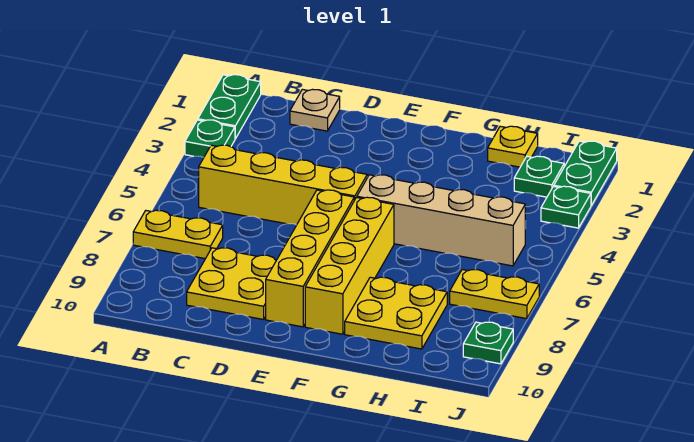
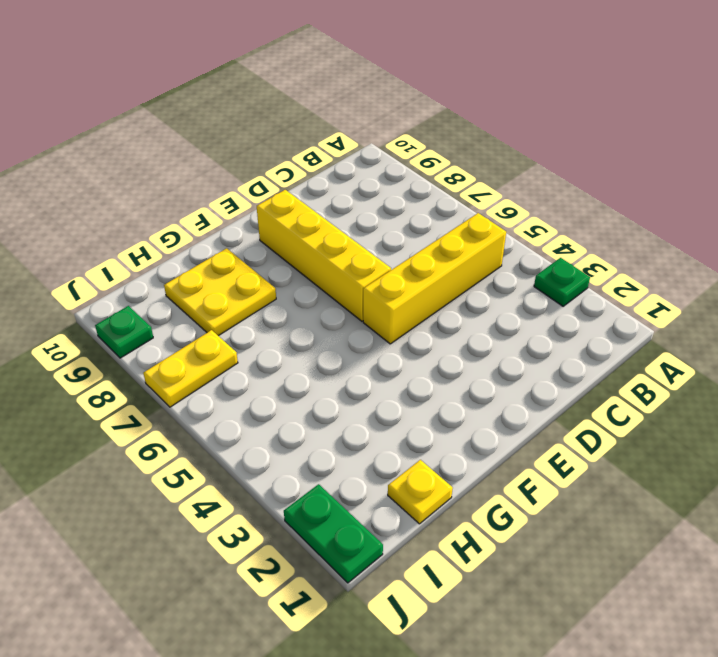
none -> green plate A1:A2 level 1
none -> yellow plate A7:B7 level 1
none -> tan plate C1 level 1

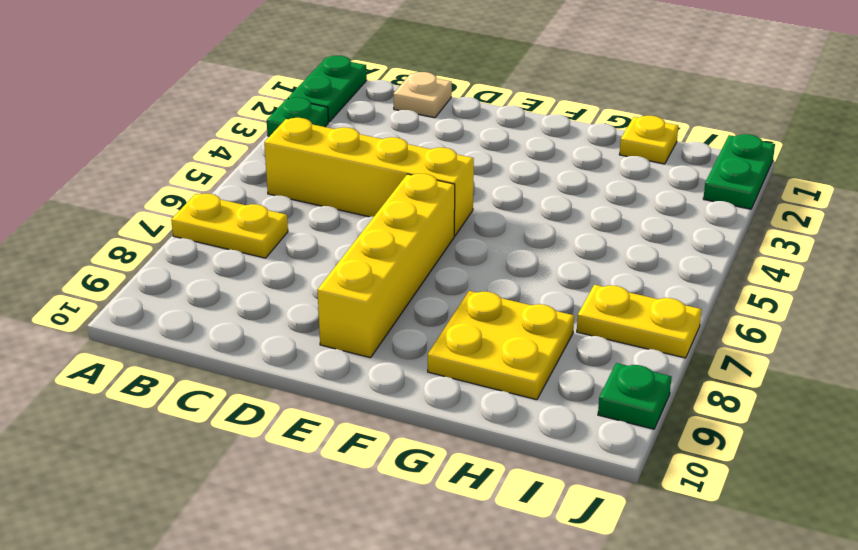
none -> yellow plate C8:D9 level 1
none -> tan brick F5:I5 level 1
none -> yellow brick F6:F9 level 1

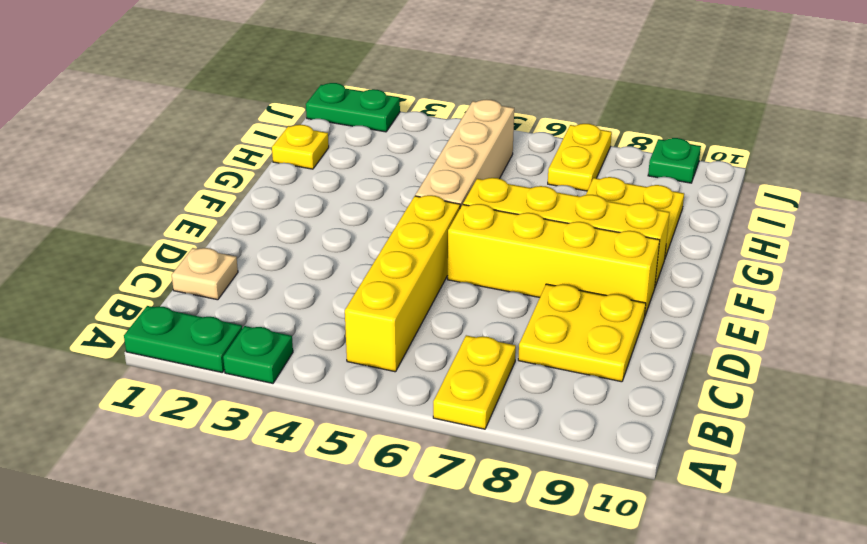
none -> green plate I2 level 1
none -> green plate J3 level 1

